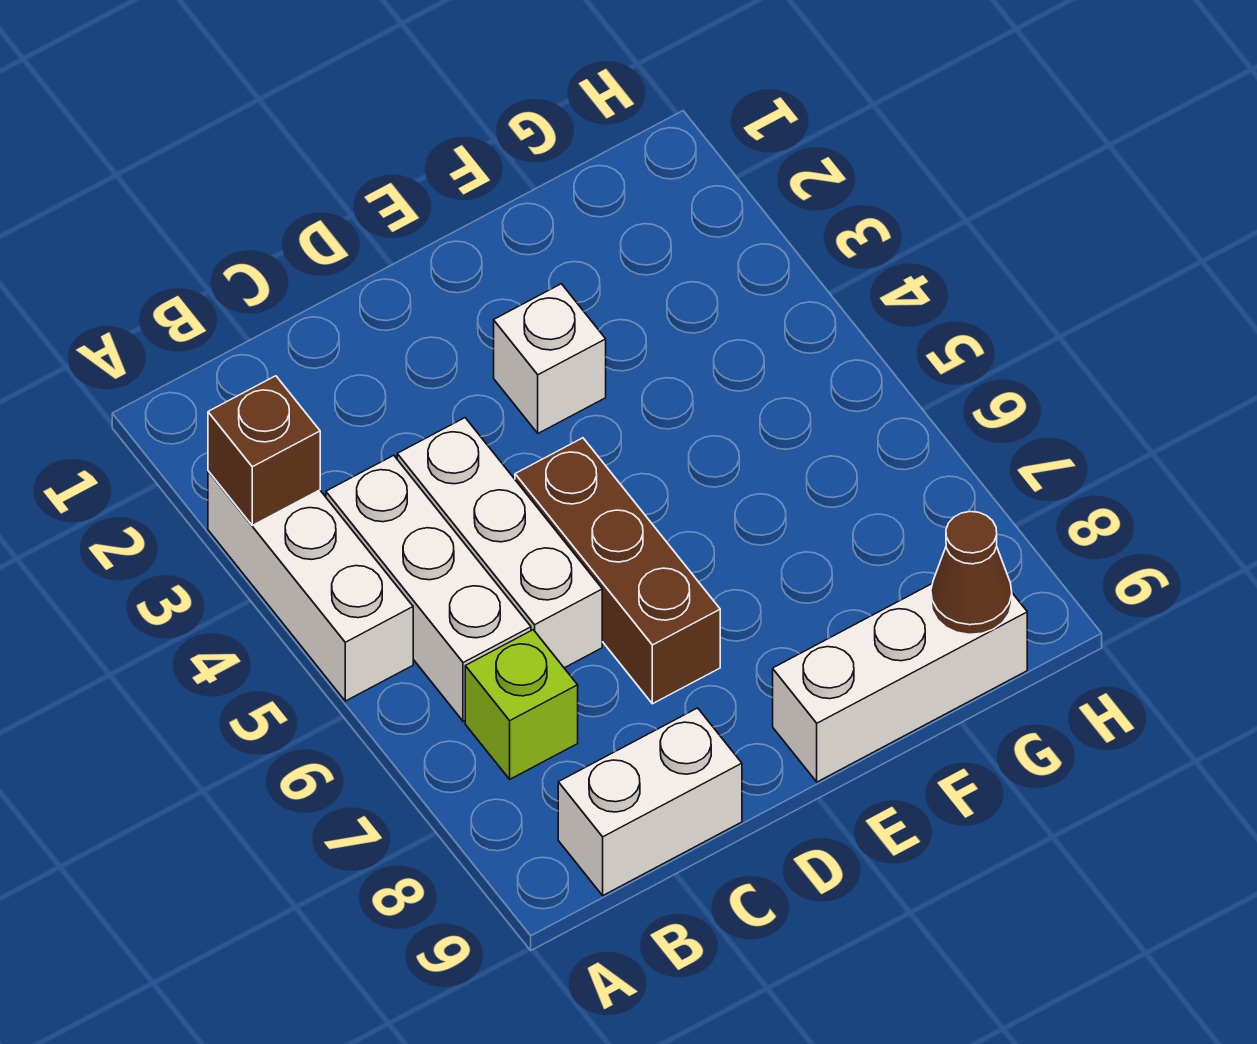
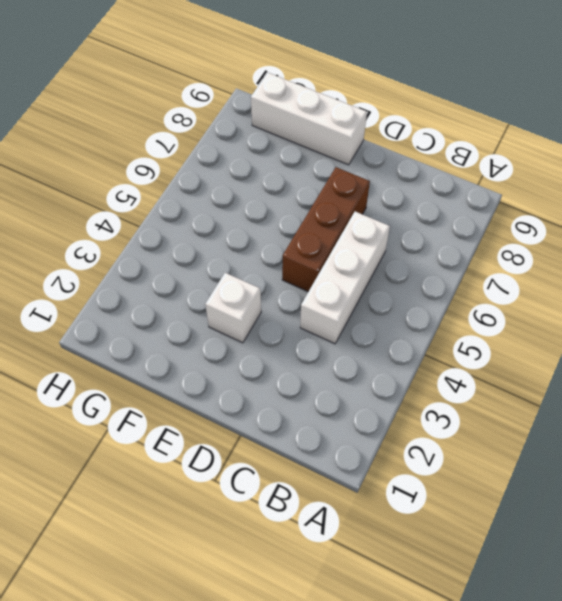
none -> white brick A3:A5 level 1
none -> white brick B4:B6 level 1

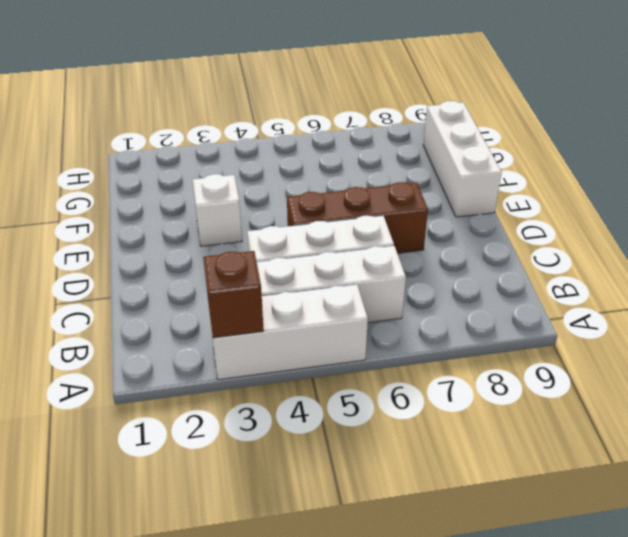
none -> lime brick B7 level 1
none -> white brick B9:C9 level 1

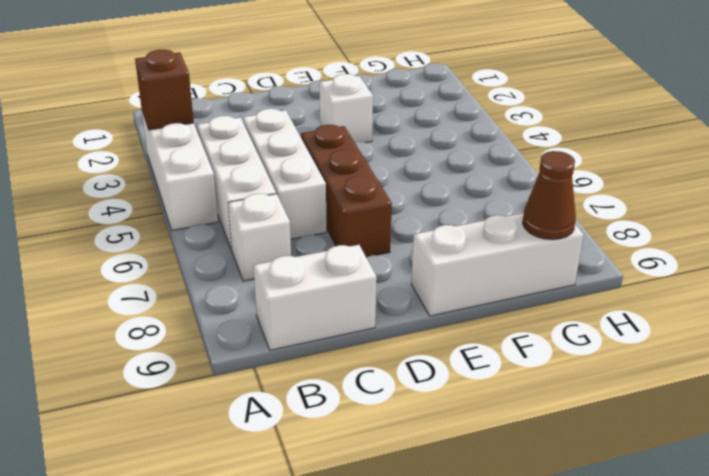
white brick B7 level 1 -> lime brick B7 level 1

